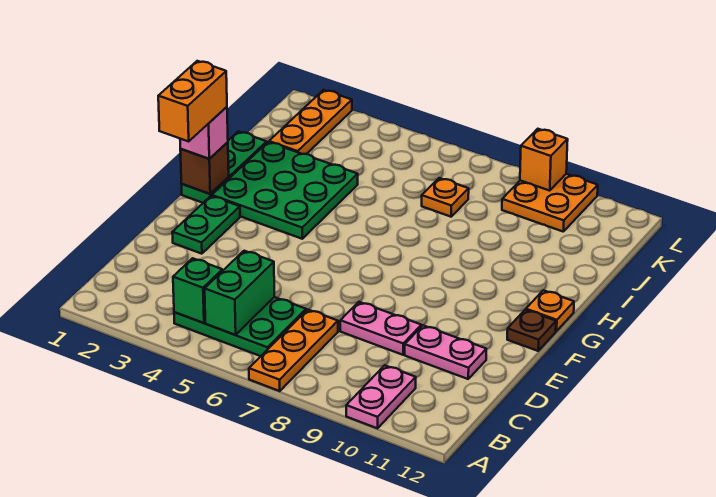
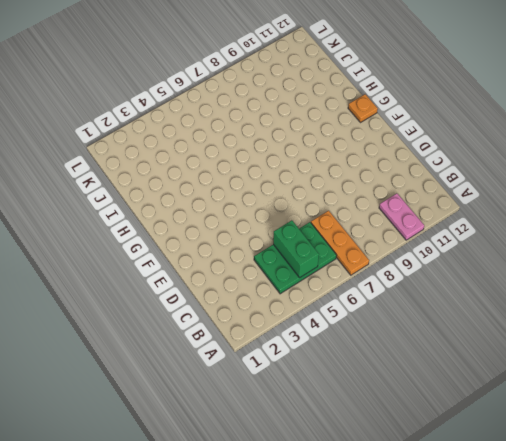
none -> pink plate D8:D9 level 1
none -> pink plate D10:D11 level 1
none -> green plate E2:F2 level 1

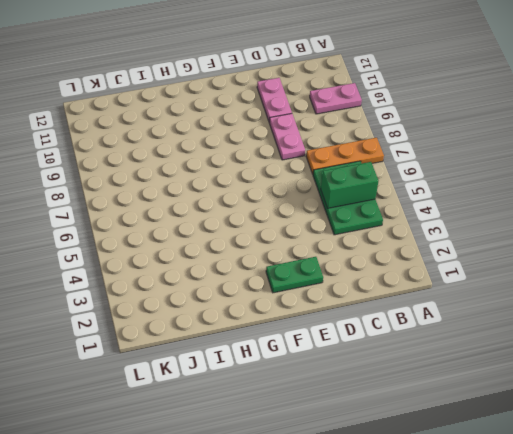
none -> brown plate F12 level 1
none -> green plate G1:I1 level 1
none -> green plate G2:I4 level 1

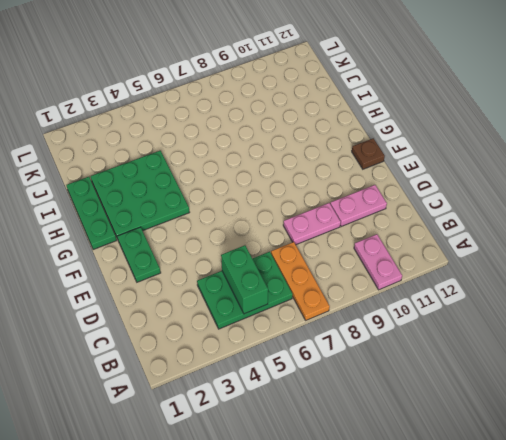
none -> orange plate G12 level 1
none -> orange plate J2:L2 level 1
none -> orange plate J7 level 1

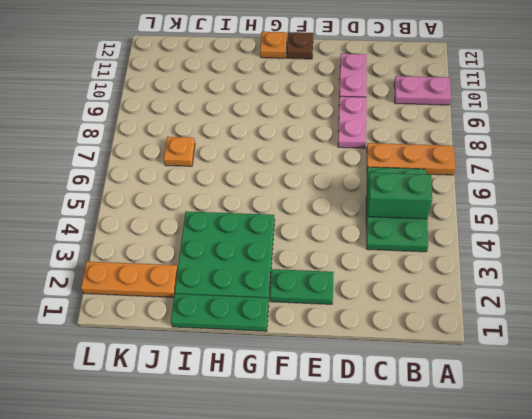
none -> orange plate K9:L10 level 1
none -> green brick B4 level 2
none -> brown brick G1 level 2

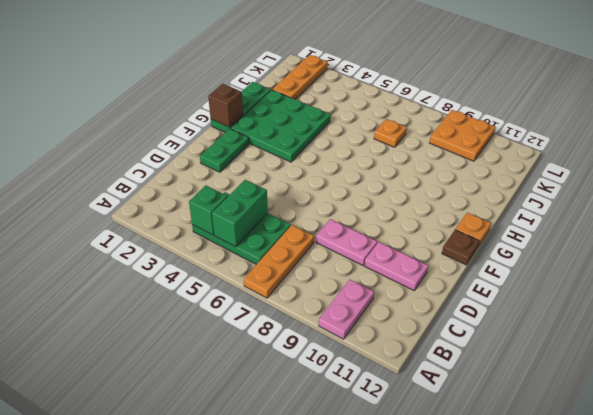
none -> orange brick L9 level 2
none -> pink brick G1 level 3
none -> orange brick F1:G1 level 4

